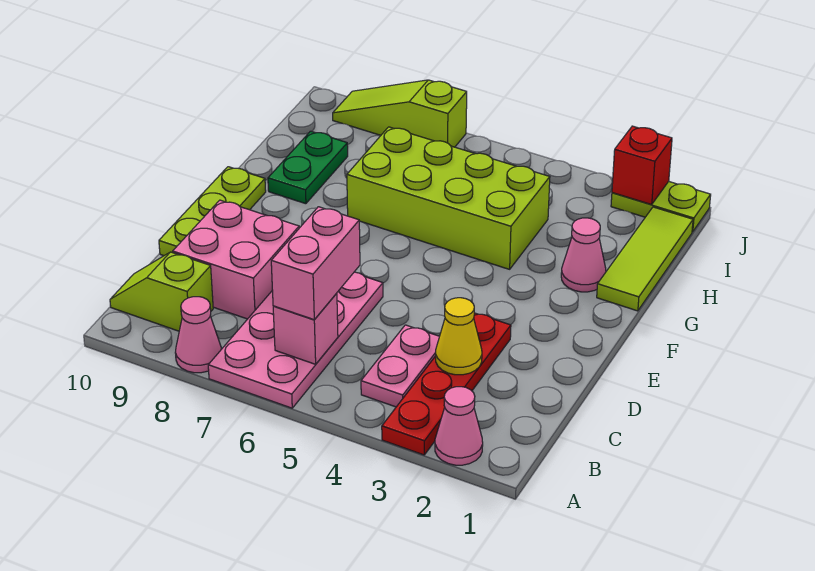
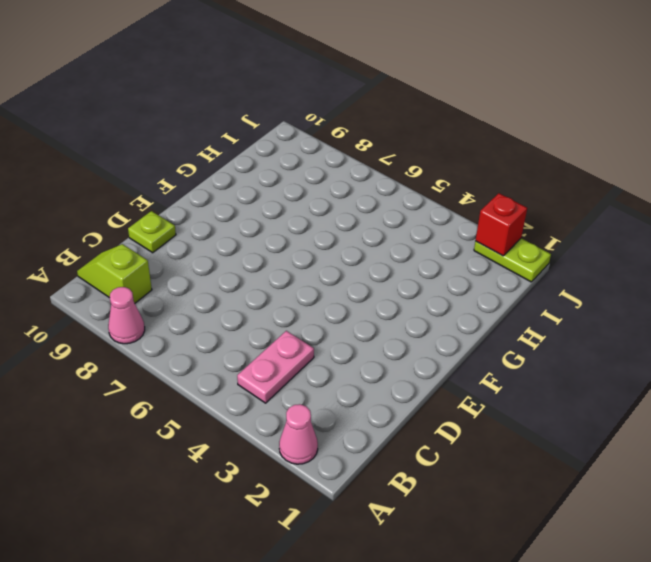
lime plate D10 level 1 -> lime plate D10:F10 level 1
none -> red plate A3:D3 level 1
none -> pink plate A6:D7 level 1
none -> pink brick C8:D9 level 1

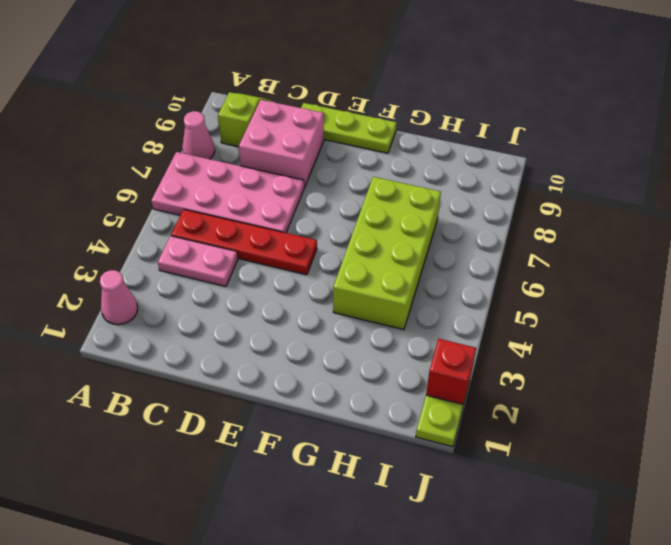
red plate B5:E5 level 1 -> red plate A3:D3 level 1
none -> lime tile G1:I1 level 1
none -> pink cone G2 level 1
none -> green plate G9:H9 level 1

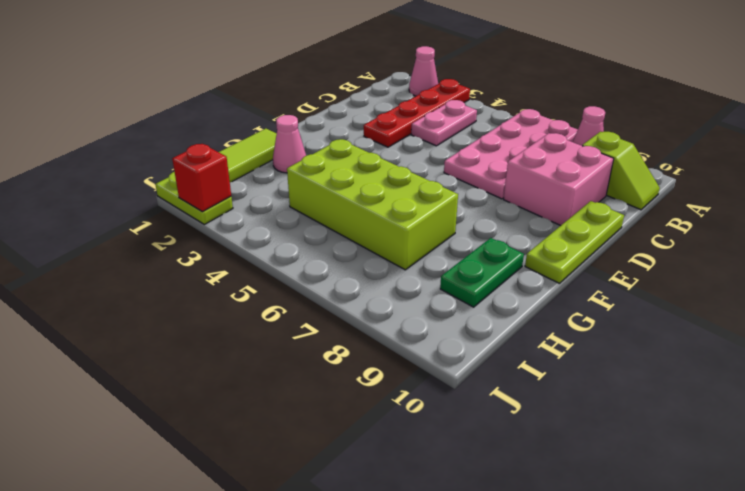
none -> lime slope J7:J9 level 1 top 7
none -> pink brick B6 level 2
none -> yellow cone C3 level 2

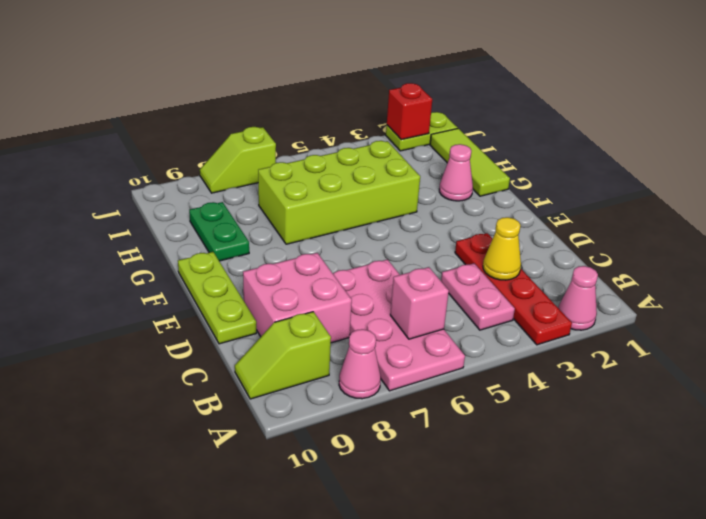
lime slope J7:J8 level 1 top 7 -> lime slope J7:J9 level 1 top 7
none -> pink brick B6:C6 level 3

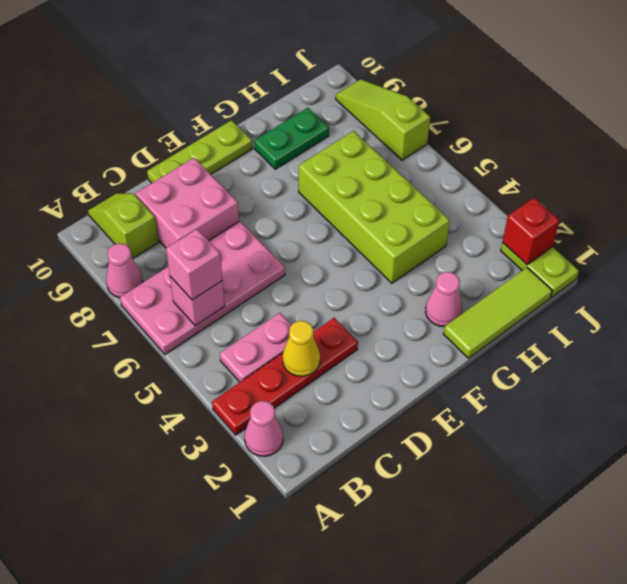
pink brick B6 level 3 -> pink brick B6:C6 level 3

